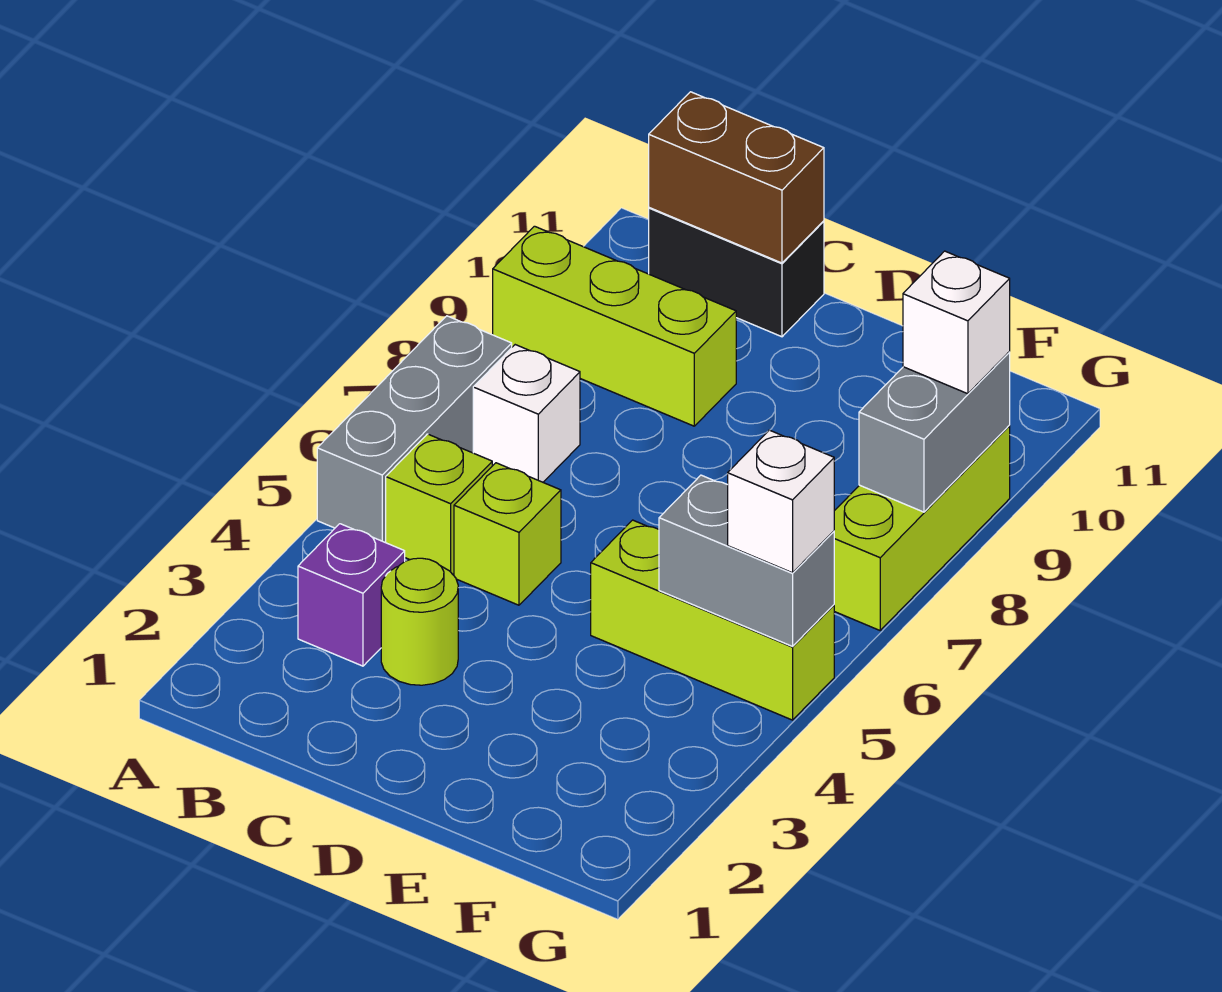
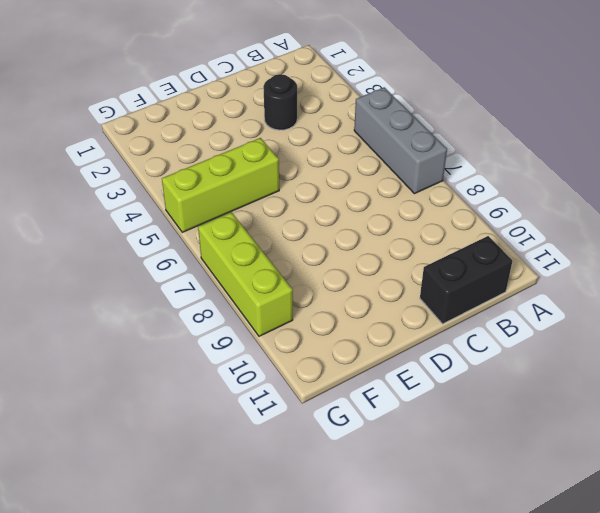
black round brick C3 level 1 -> lime round brick C3 level 1
none -> lime brick A9:C9 level 1
none -> purple brick B3 level 1
none -> lime brick B5 level 1

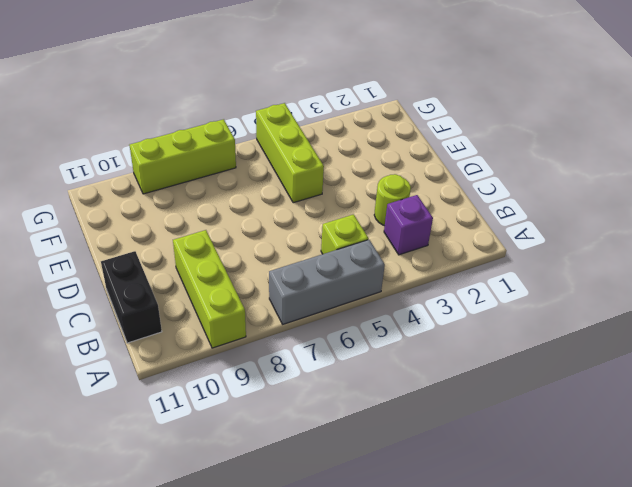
none -> white brick B7 level 1
none -> lime brick C5 level 1
none -> brown brick B11:C11 level 2

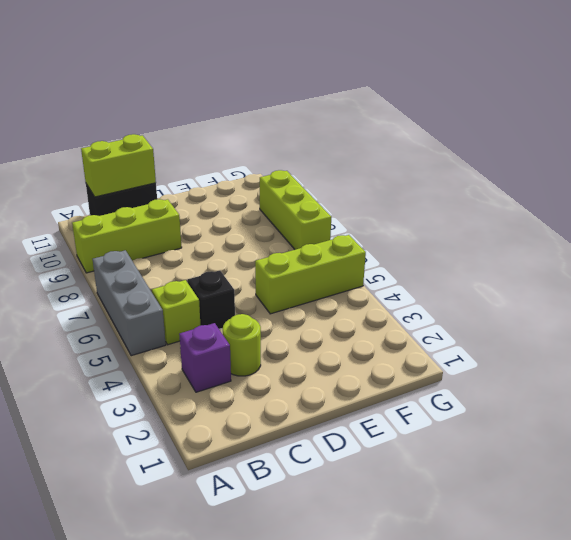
lime brick B11:C11 level 2 -> brown brick B11:C11 level 2
black brick C5 level 1 -> lime brick C5 level 1
none -> white brick B7 level 1
none -> grey brick F5:G5 level 2
none -> grey brick G8:G9 level 2

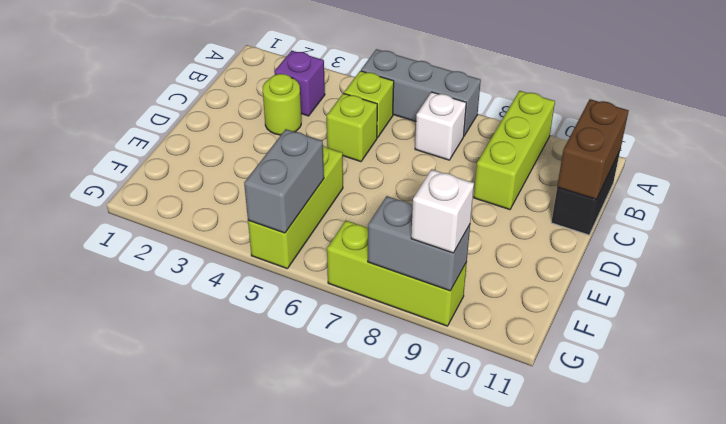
none -> white brick G5 level 3

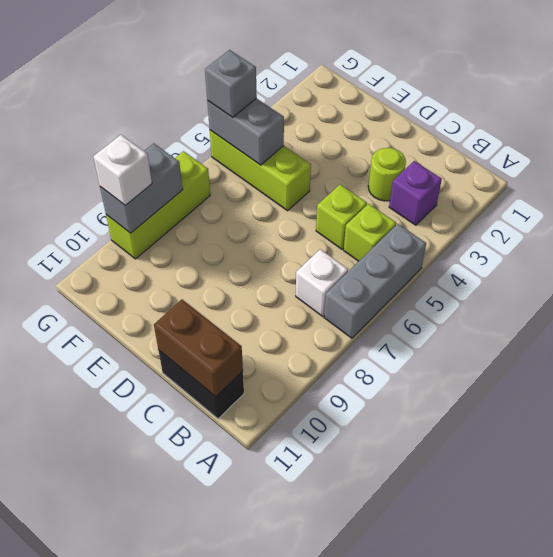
grey brick G5 level 3 -> white brick G5 level 3
none -> lime brick A9:C9 level 1

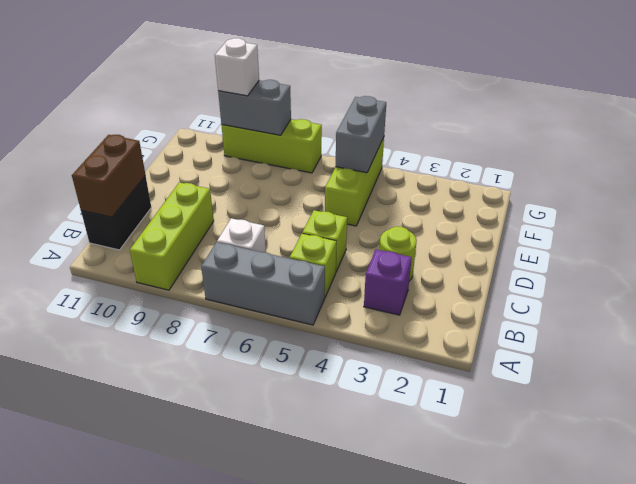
none -> white brick G5 level 3

